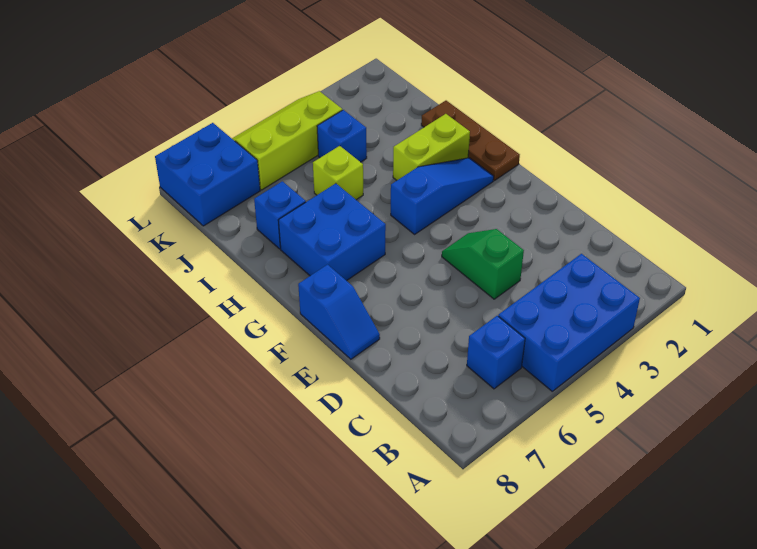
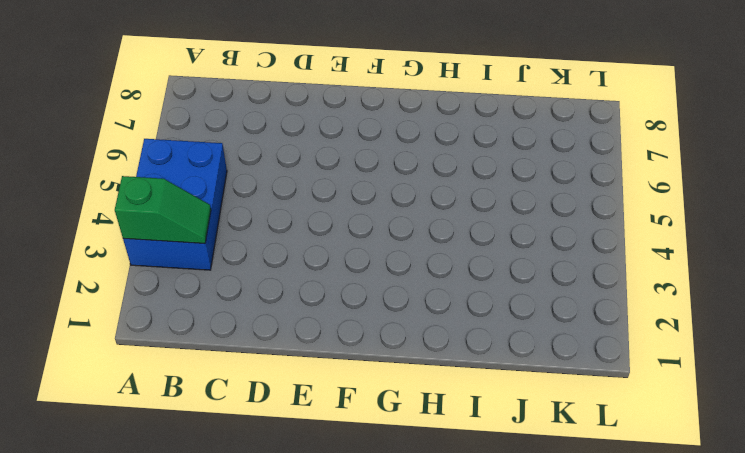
green slope A3:B3 level 2 top A -> green slope D4:E4 level 1 top D
none -> blue brick B6 level 1
none -> blue slope E8:F8 level 1 top F
none -> brown plate G1:I1 level 1

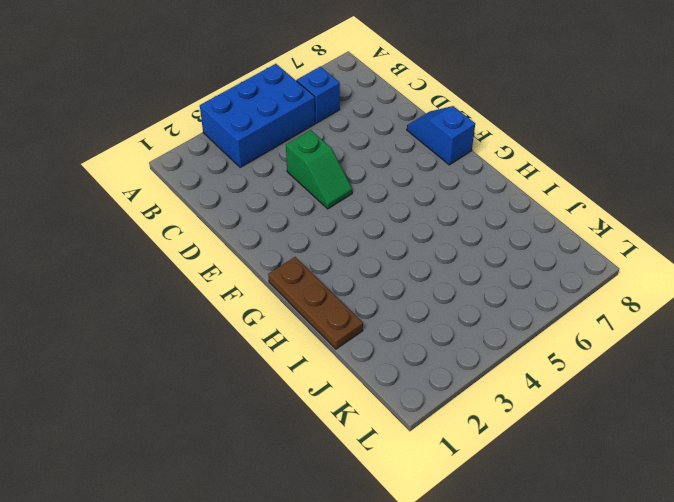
none -> blue slope G2:G4 level 1 top 4
none -> blue brick G6:H7 level 1
none -> lime brick H2:H3 level 1

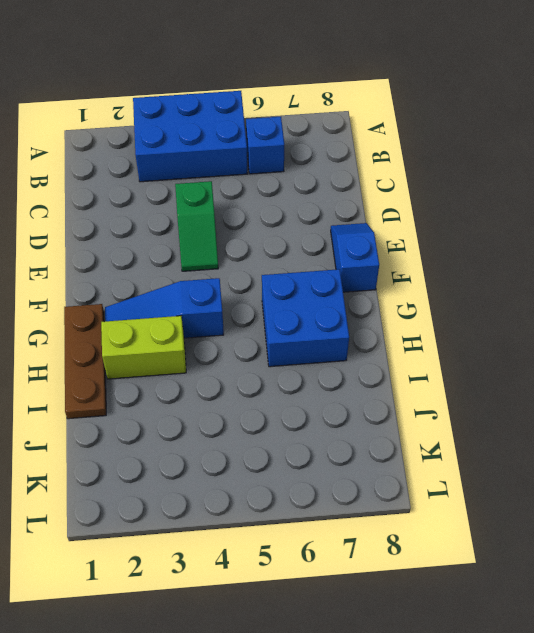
none -> lime brick I5 level 1
none -> blue brick I7 level 1
none -> blue brick J4 level 1

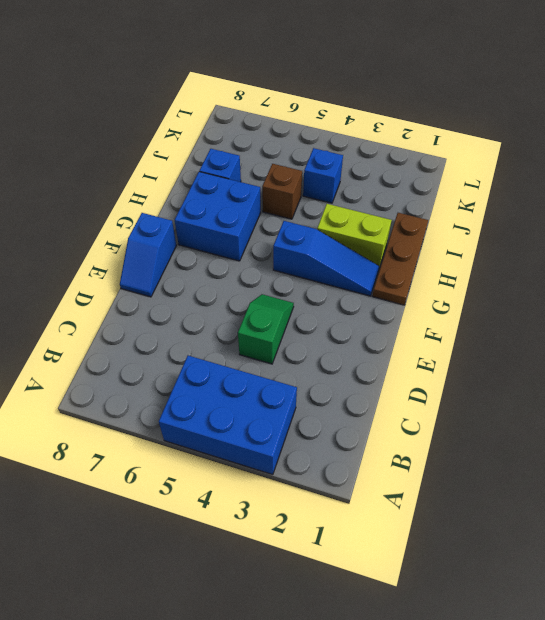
brown brick I5 level 1 -> lime brick I5 level 1
none -> blue brick B6 level 1
none -> lime slope K4:L6 level 1 top K
none -> blue brick K7:L8 level 1

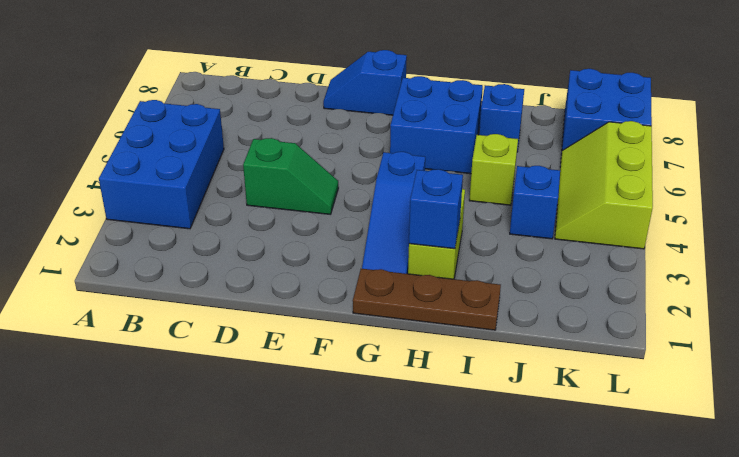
blue brick H2 level 2 -> blue brick B6 level 1
lime slope K4:L6 level 1 top L -> lime slope K4:L6 level 1 top K

